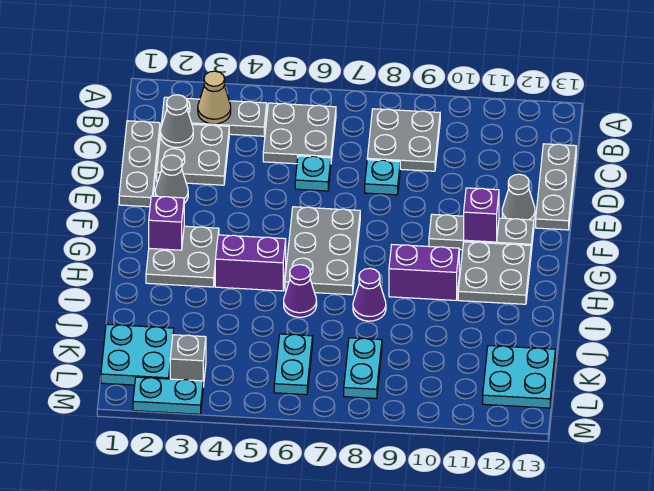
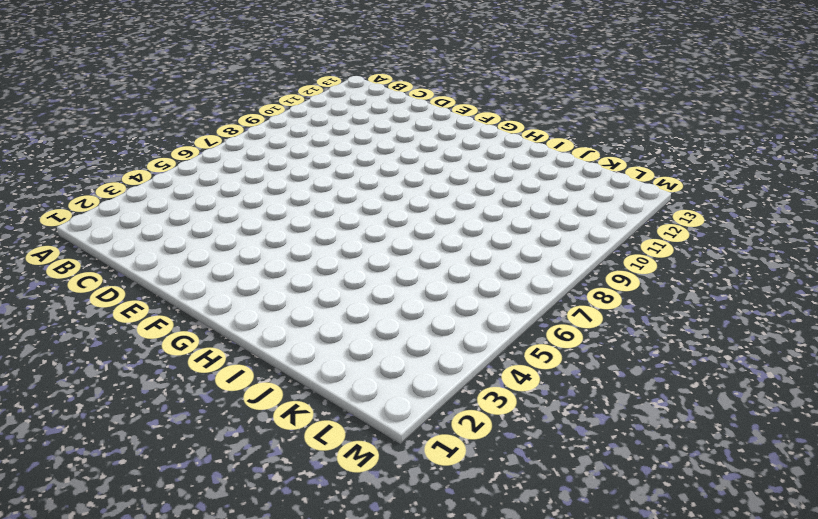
none -> grey plate B2:B4 level 1
none -> grey plate B5:C6 level 1
none -> grey plate B8:C9 level 1

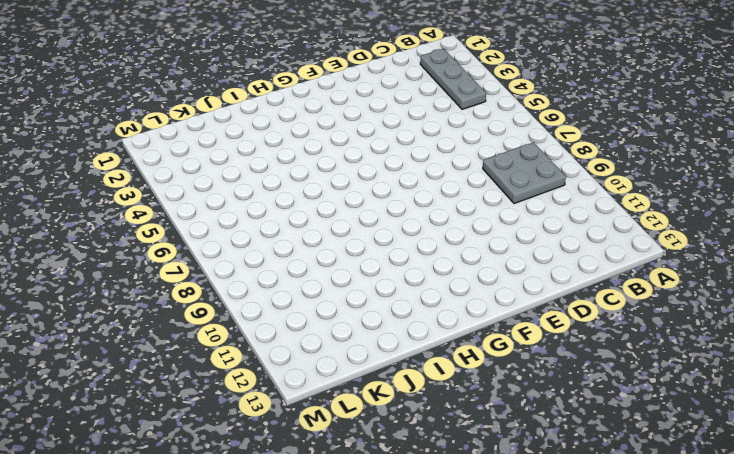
none -> grey plate B5:C6 level 1
none -> grey plate C1:E1 level 1
none -> grey plate C2:D3 level 1

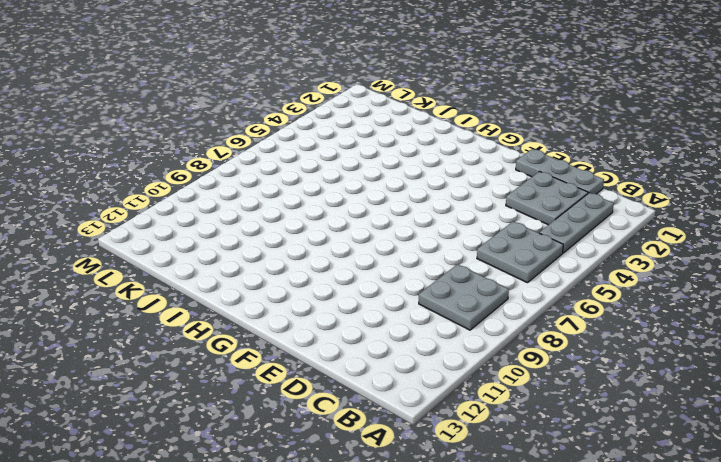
none -> grey plate C13:E13 level 1
none -> cyan plate D6 level 1
none -> cyan plate D8 level 1

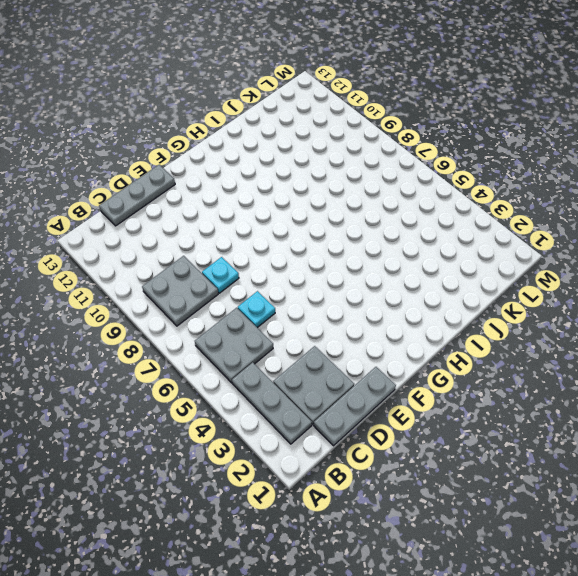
none -> grey cone E2 level 1
none -> grey cone E12 level 1
none -> grey plate F6:H7 level 1

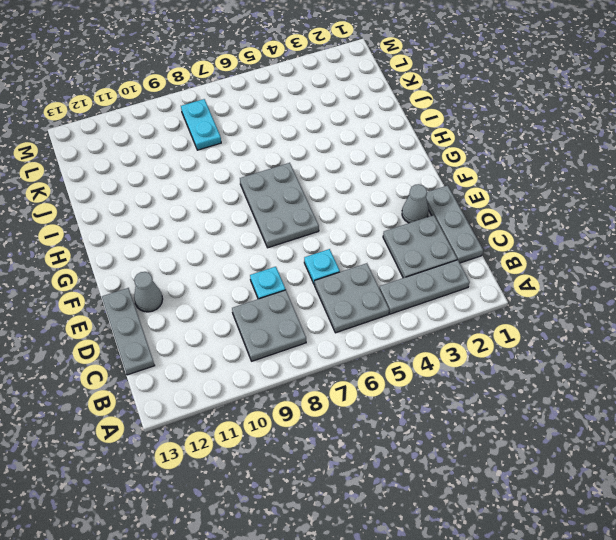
none -> grey plate F10:F12 level 1
none -> grey plate G2:H3 level 1
none -> grey plate G11:H12 level 1

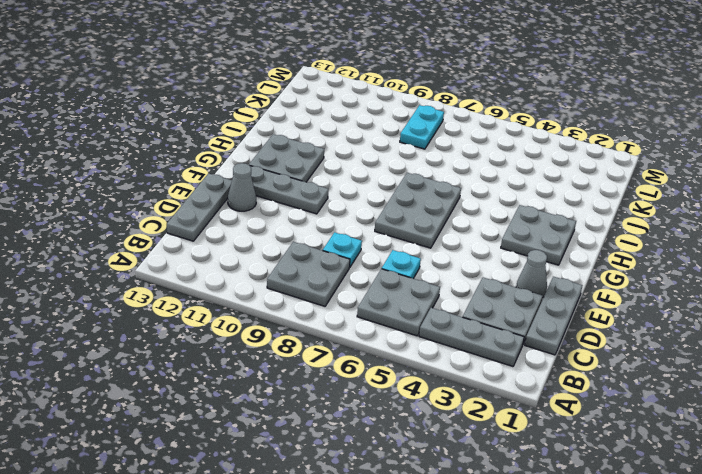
none -> purple brick H4:H5 level 1
none -> purple brick H9:H10 level 1
none -> purple cone I6 level 1

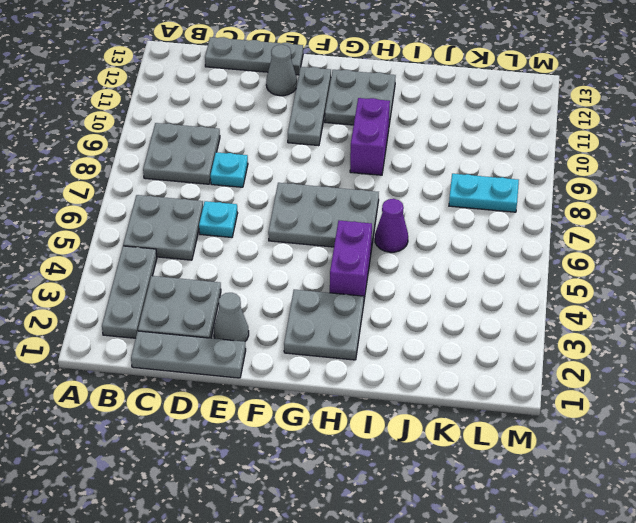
none -> purple cone I8 level 1
none -> cyan plate K1:L2 level 1
none -> cyan plate K6:L6 level 1

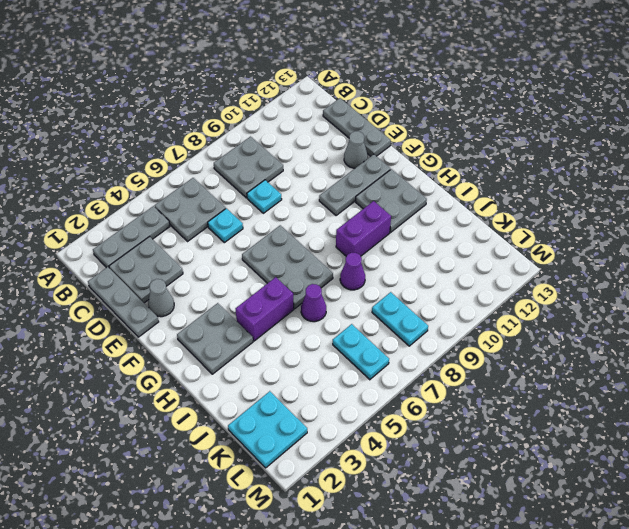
none -> cyan plate K12:L13 level 1
none -> grey brick L3 level 1
none -> cyan plate M2:M3 level 1

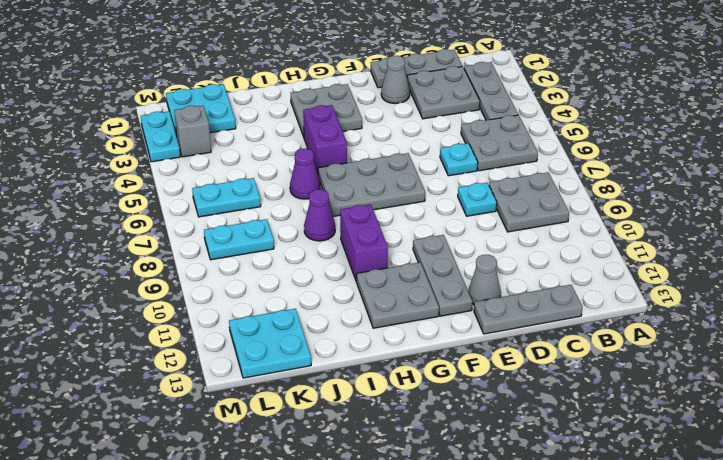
none -> tan cone B3 level 2
none -> grey cone C2 level 2
none -> purple brick F11 level 2

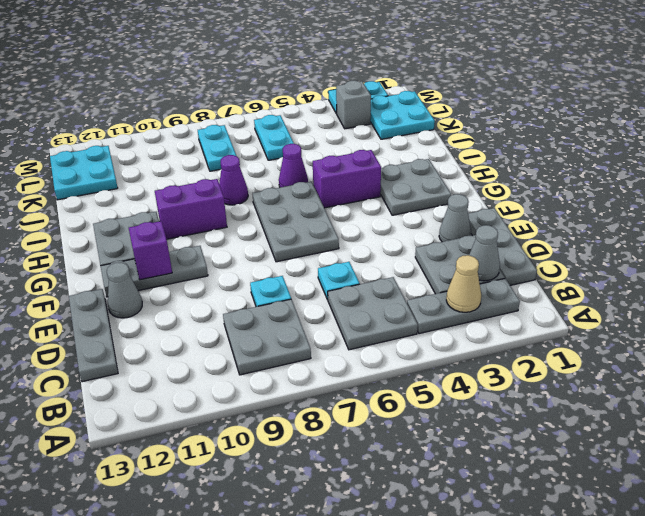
none -> purple brick G2 level 2

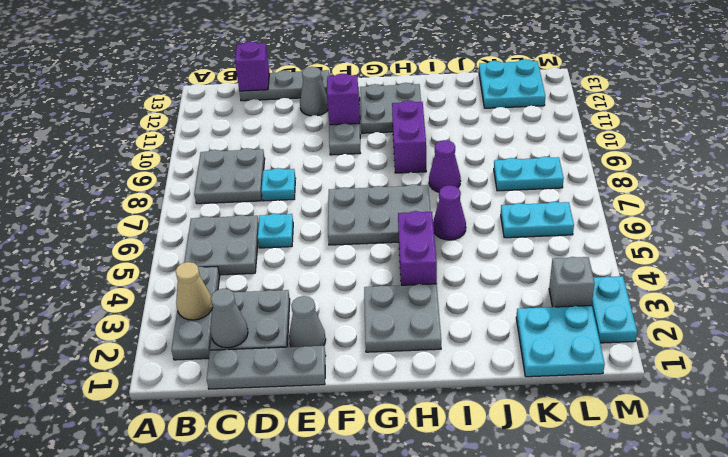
purple brick C13 level 2 -> purple brick G2 level 2

